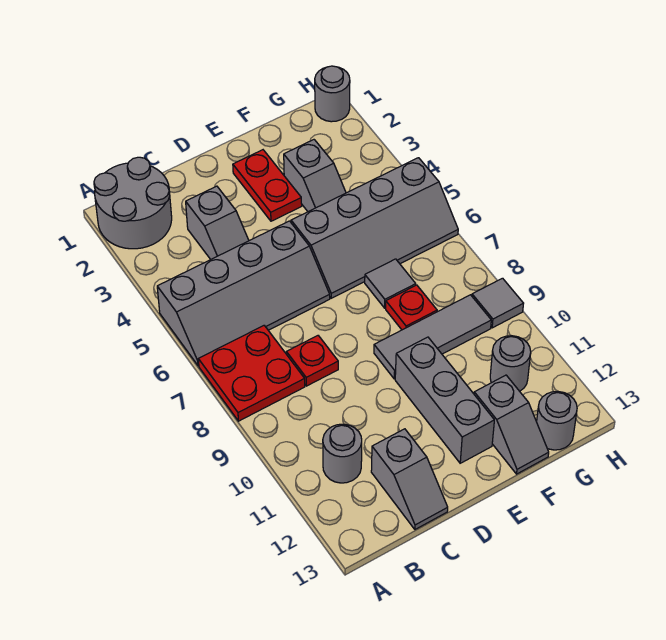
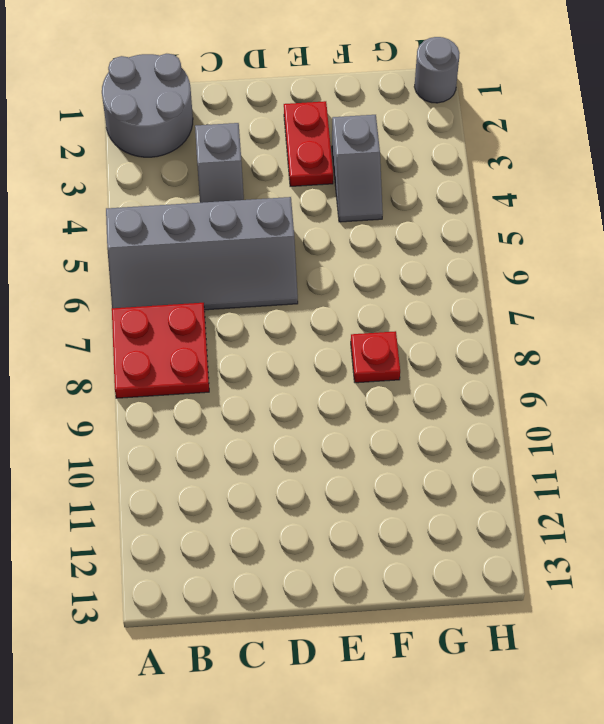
none -> grey round brick B11 level 1
none -> red plate C8 level 1
none -> grey slope C12:C13 level 1 top 12

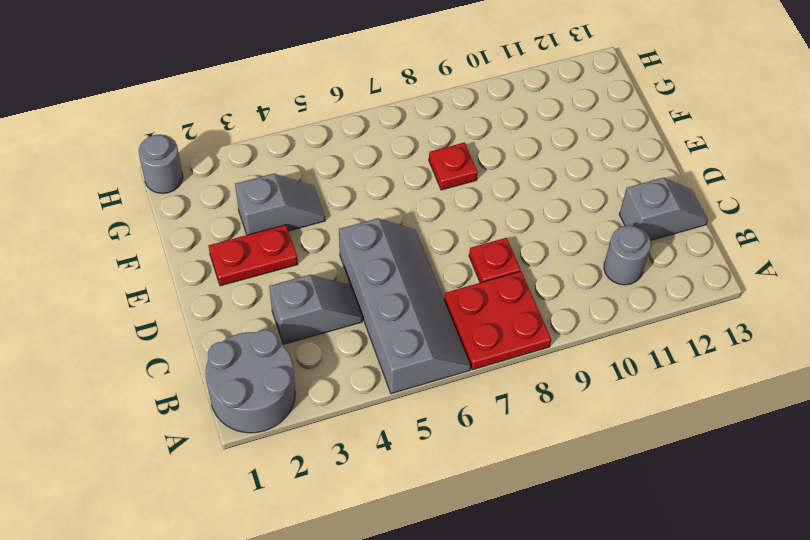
none -> grey slope E5:H6 level 1 top 5
none -> grey tile E9:G9 level 1
none -> grey brick E10:E12 level 1

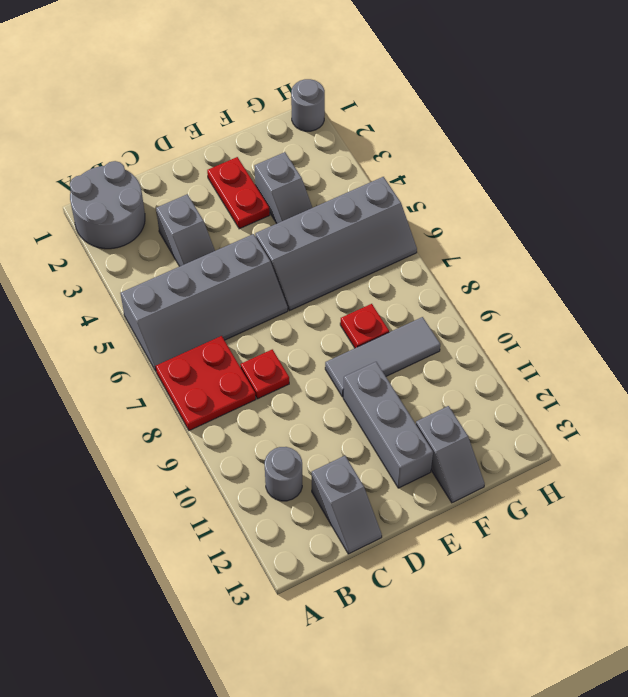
none -> grey tile F7 level 1
none -> grey round brick G11 level 1
none -> grey round brick G13 level 1

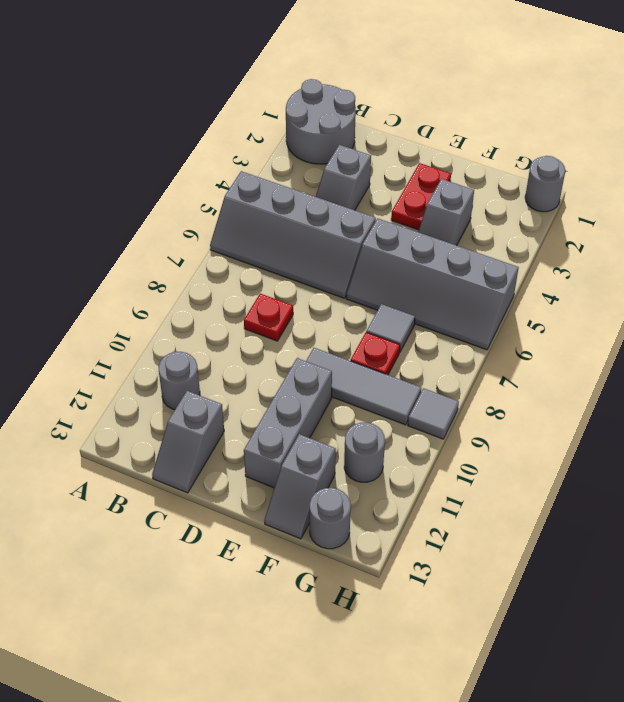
none -> red plate A7:B8 level 1

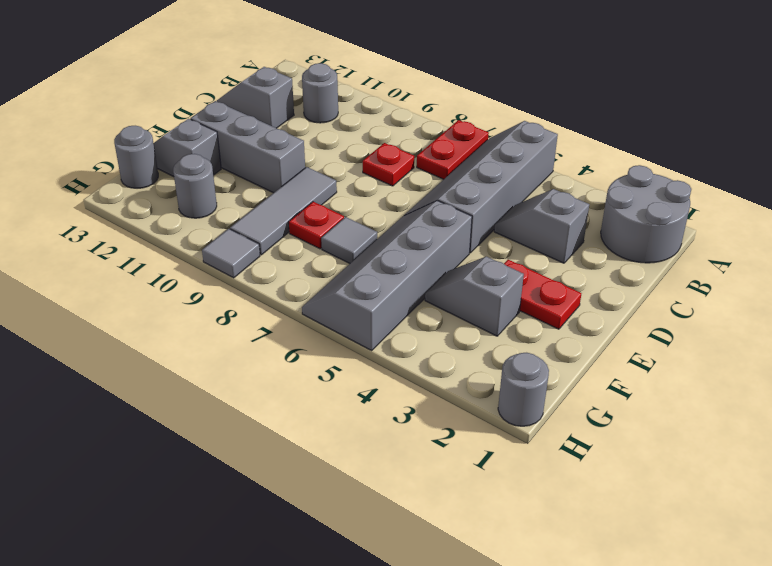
red plate A7:B7 level 1 -> red plate A7:B8 level 1

